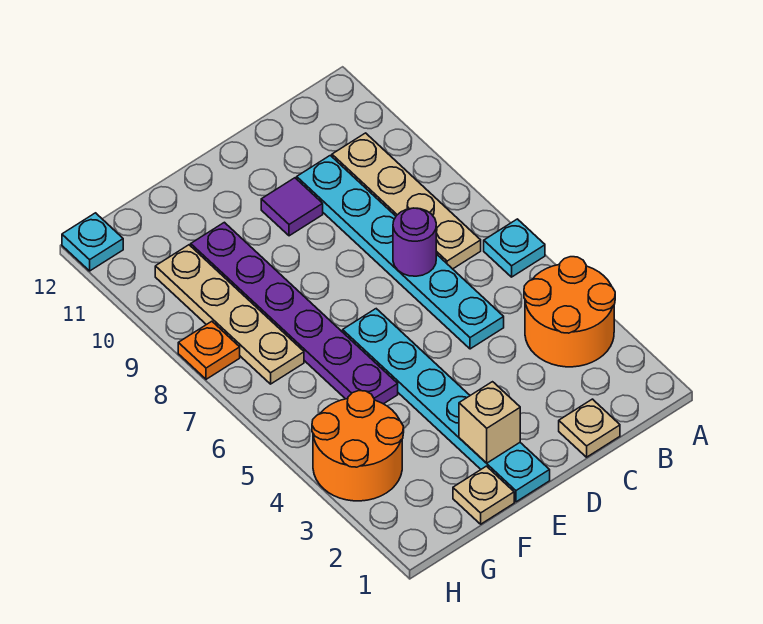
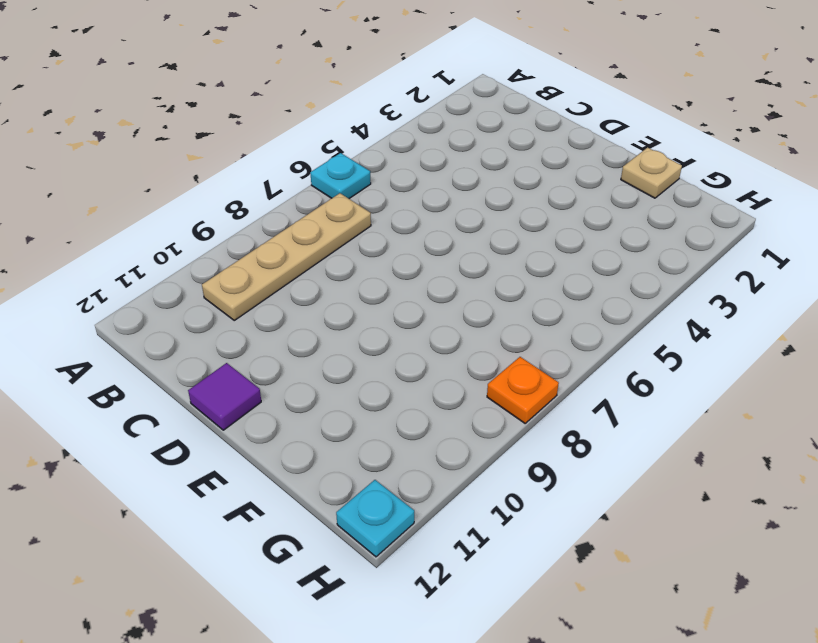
purple tile D12 level 1 -> purple tile D10 level 1
none -> orange round brick A3:B4 level 1
none -> tan plate C1 level 1
none -> cyan plate C5:C10 level 1

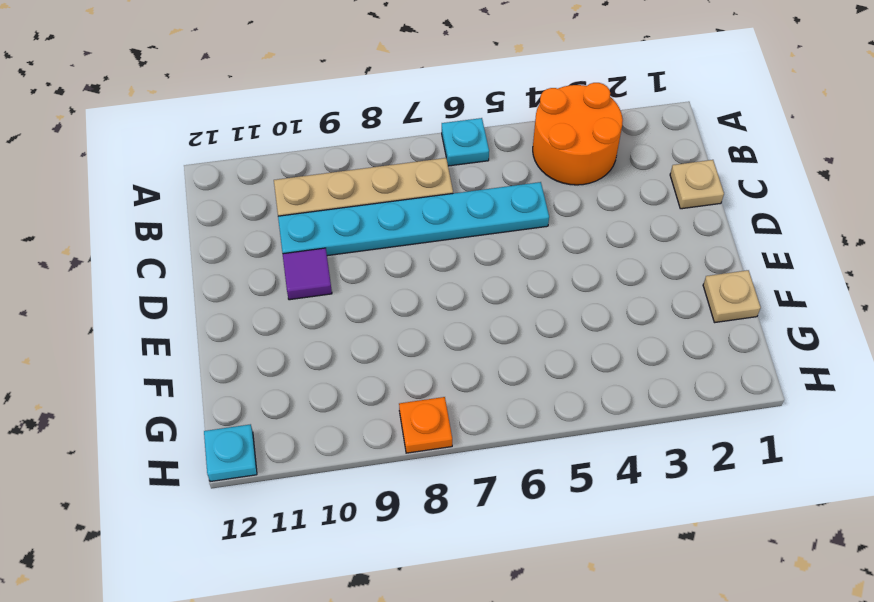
none -> cyan plate E1:E6 level 1
none -> purple plate F5:F10 level 1
none -> orange round brick G3:H4 level 1

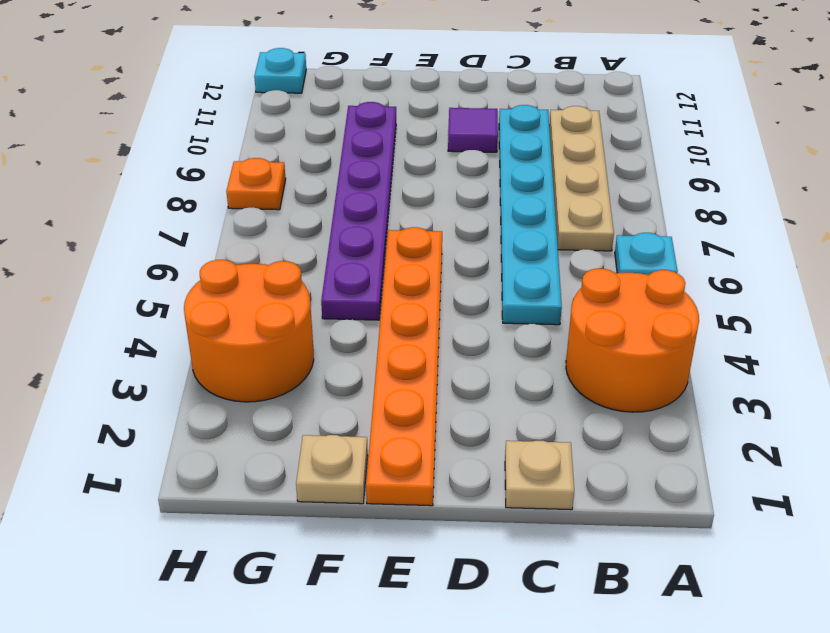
orange plate E1:E6 level 1 -> cyan plate E1:E6 level 1
none -> tan plate G7:G10 level 1
none -> purple round brick C7 level 2
none -> tan brick E2 level 2

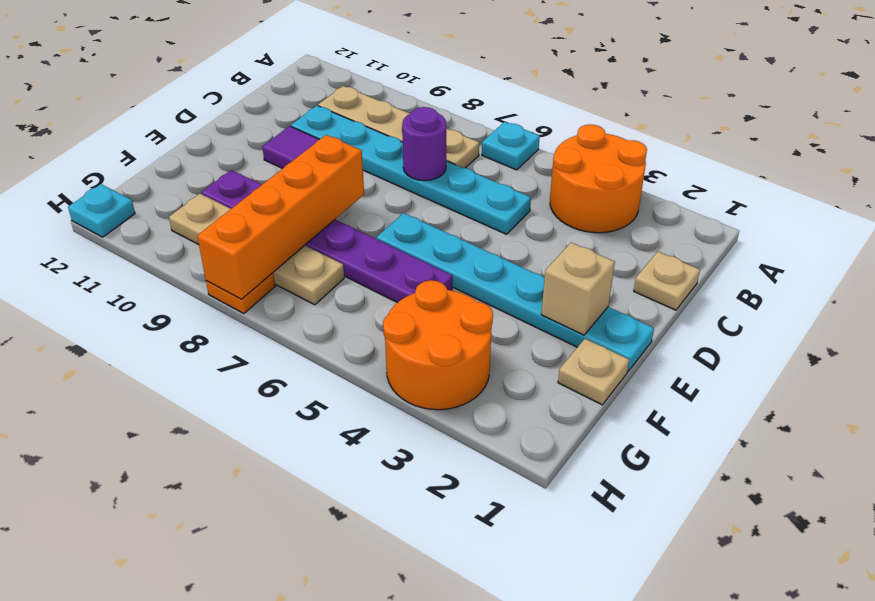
orange brick E8:H8 level 2 -> none

